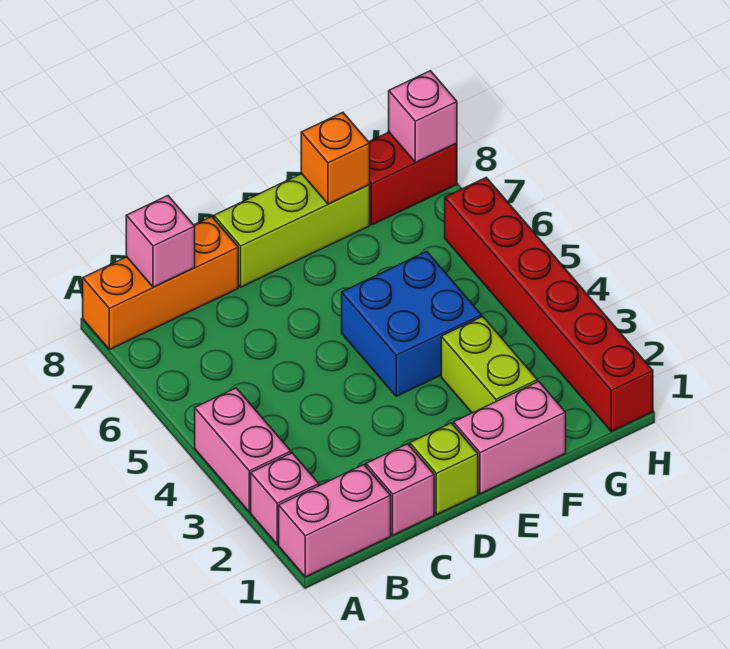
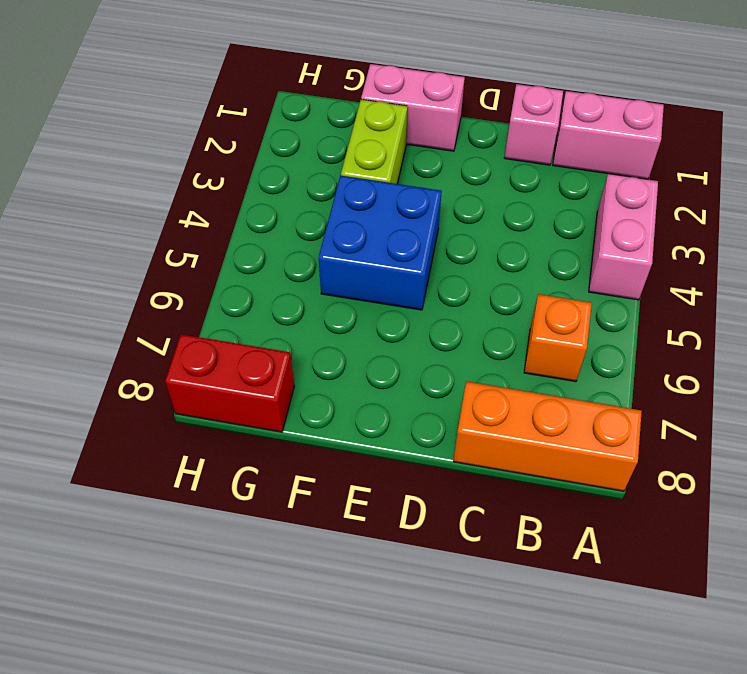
orange brick B6 level 1 -> orange brick F8 level 2
none -> pink brick A2 level 1
none -> lime brick D1 level 1
none -> lime brick D8:F8 level 1

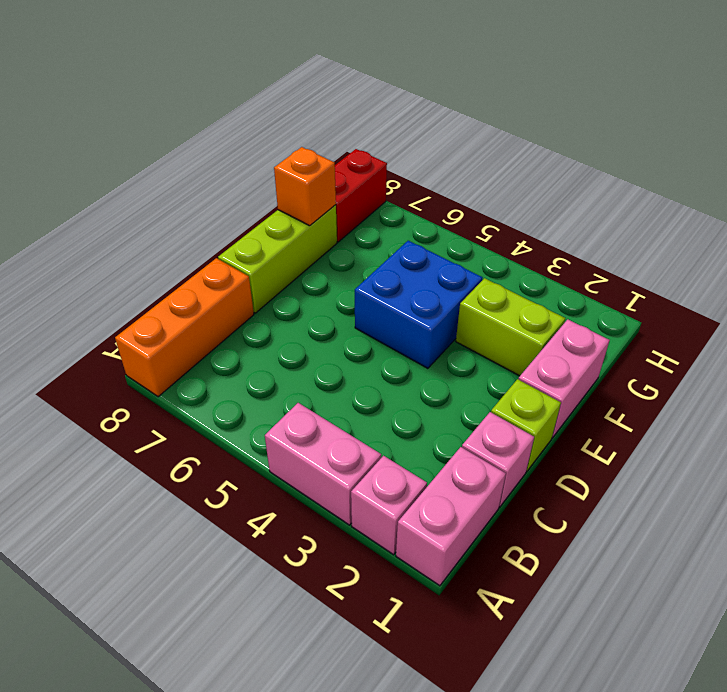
none -> red brick H1:H6 level 1
none -> pink brick B8 level 2
none -> pink brick H8 level 2

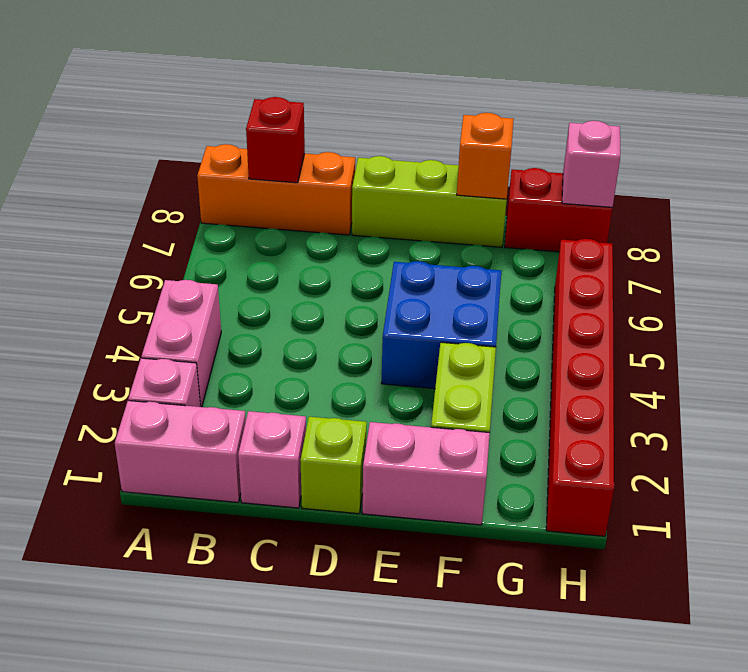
red brick B8 level 2 -> pink brick B8 level 2

